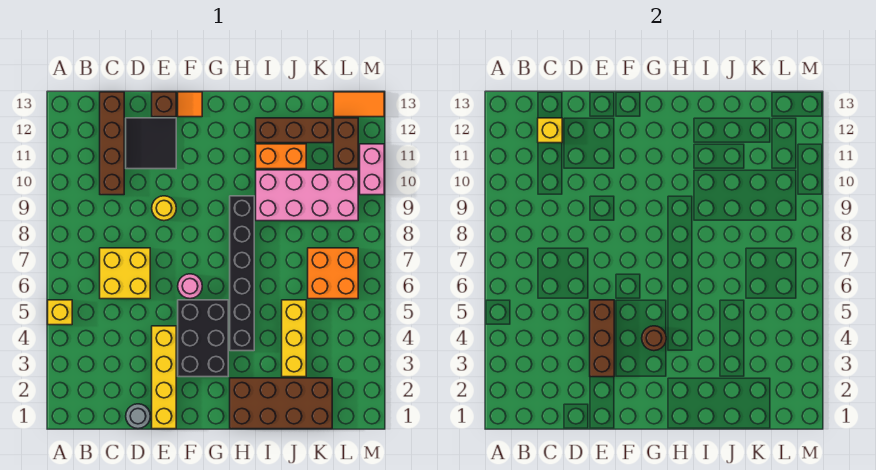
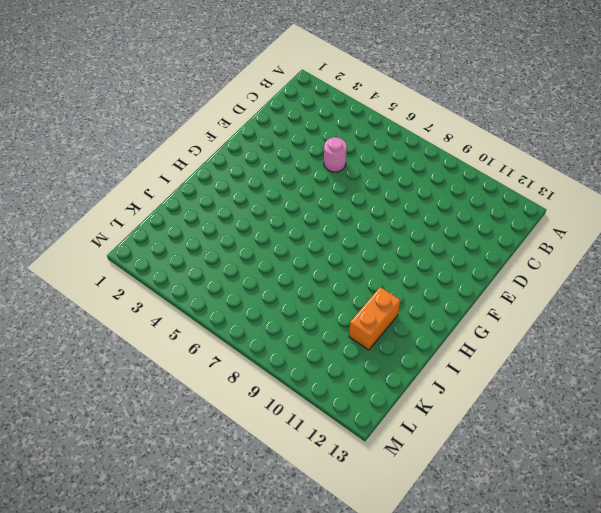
pink round brick D5 level 1 -> pink round brick F6 level 1
none -> yellow brick A5 level 1
none -> yellow brick C6:D7 level 1
none -> brown brick C10:C13 level 1

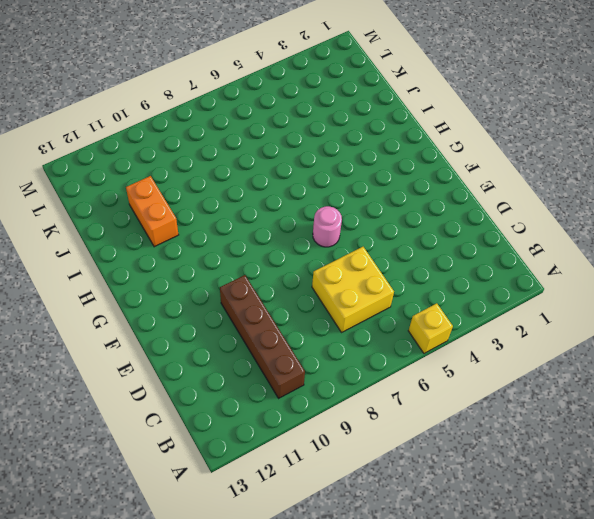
brown brick B10:E10 level 1 -> brown brick C10:C13 level 1
none -> grey round brick D1 level 1
none -> black tile D11:E12 level 1
none -> yellow brick E1:E4 level 1

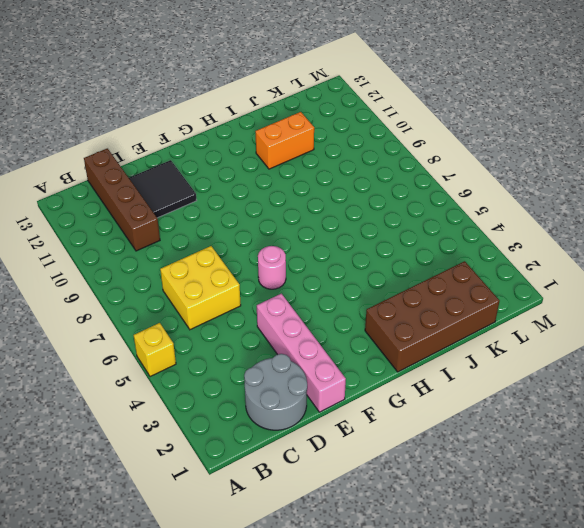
grey round brick C1:D2 level 1 -> grey round brick D1 level 1
pink brick E1:E4 level 1 -> yellow brick E1:E4 level 1
none -> yellow round brick E9 level 1
none -> brown brick E13 level 1
none -> black brick F3:G5 level 1

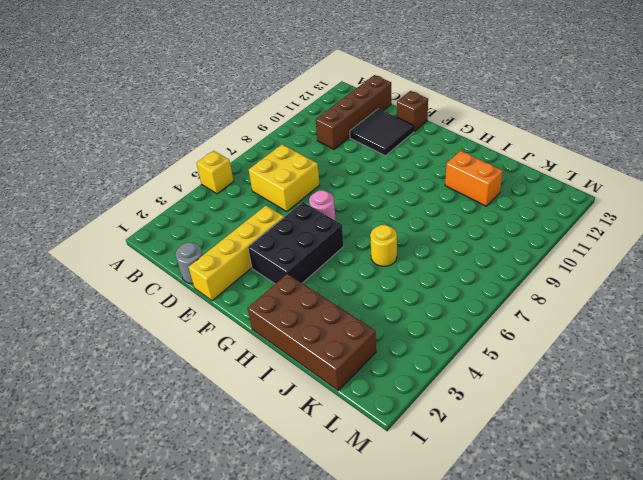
yellow round brick I6 level 1 -> yellow round brick E9 level 1
none -> orange tile F13 level 1
none -> black brick H4:H9 level 1
none -> pink brick I9:L10 level 1

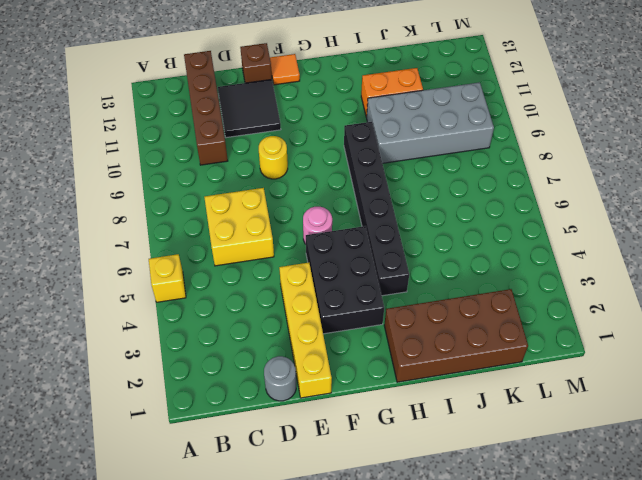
grey brick I9:L10 level 1 -> pink brick I9:L10 level 1
none -> brown brick I12:K12 level 1
none -> yellow brick J3:J5 level 1
none -> orange brick K6:L7 level 1

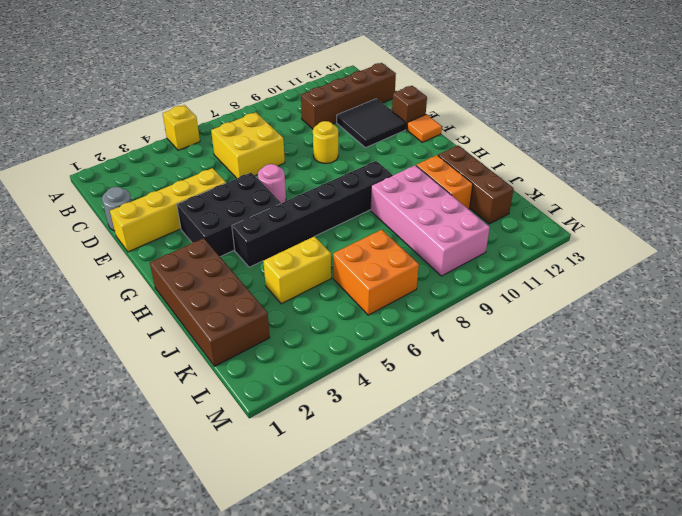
yellow brick J4:J5 level 1 -> yellow brick J3:J5 level 1
none -> brown brick L11:L12 level 1
none -> orange tile L13:M13 level 1
none -> pink brick M10:M11 level 1

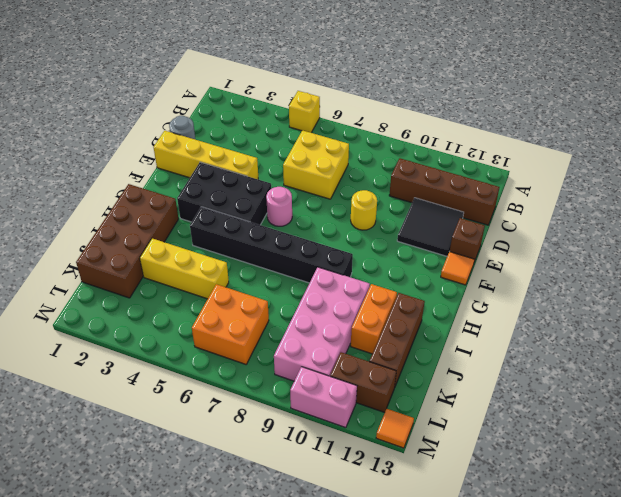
orange tile M13 level 1 -> orange tile L13:M13 level 1
none -> yellow brick C12 level 2
none -> brown brick E3:E5 level 2
none -> brown round brick G4 level 2

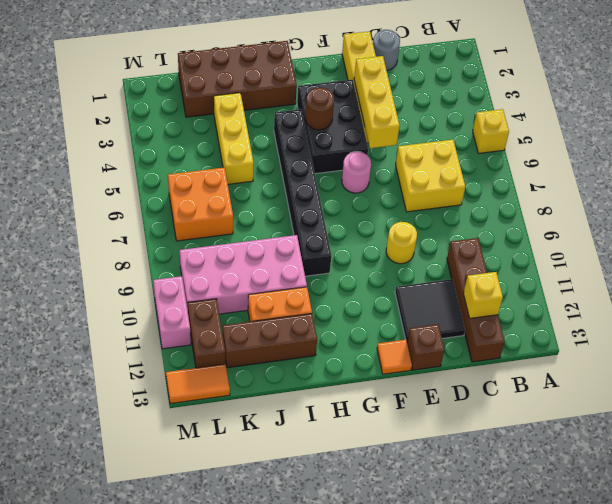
yellow brick E3:E5 level 2 -> brown brick E3:E5 level 2

